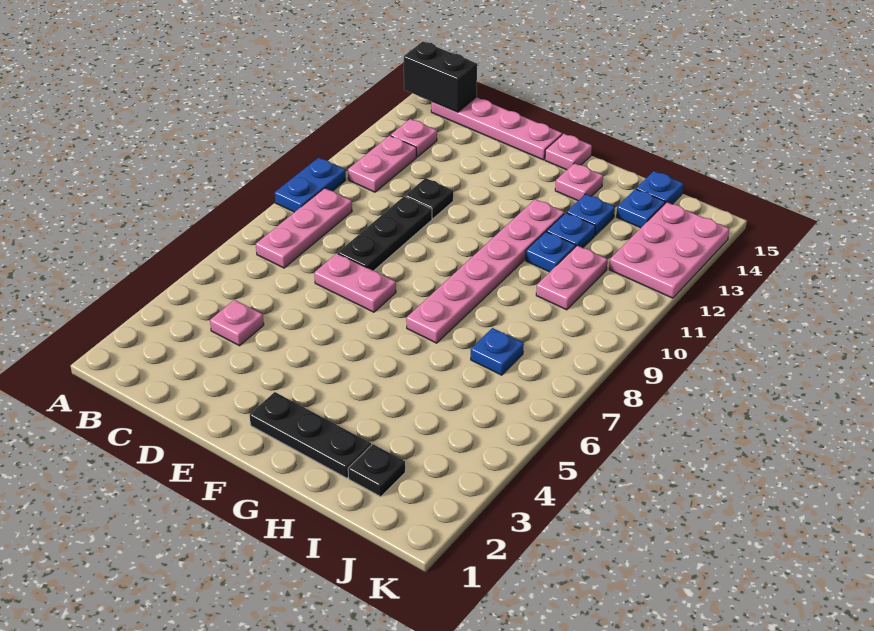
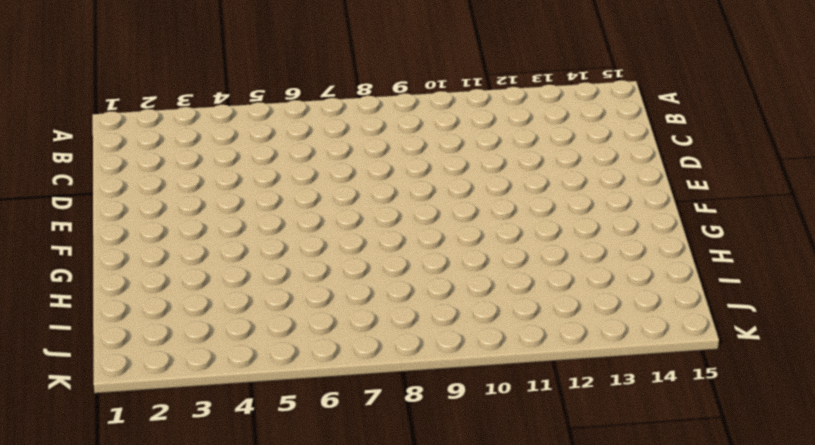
none -> blue plate A9:A10 level 1
none -> pink plate B7:B9 level 1
none -> pink plate B11:B12 level 1

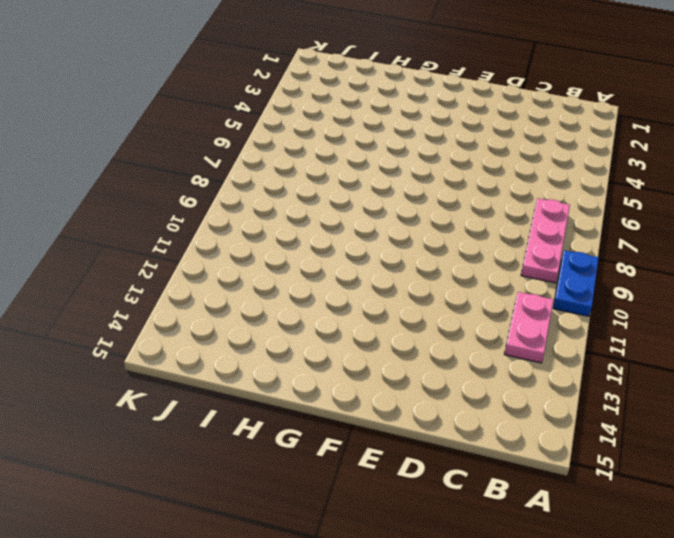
none -> pink plate B13 level 1
none -> pink plate B15:E15 level 1
none -> pink plate C4 level 1

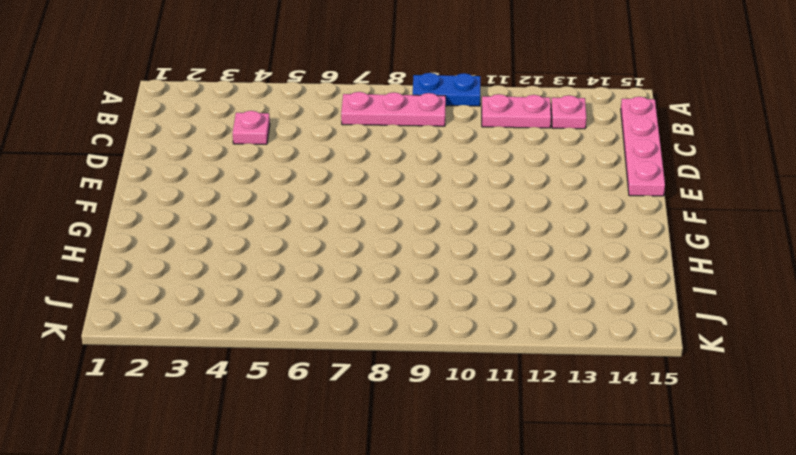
none -> pink plate D7:E7 level 1
none -> black plate D8:D10 level 1
none -> black plate D11 level 1

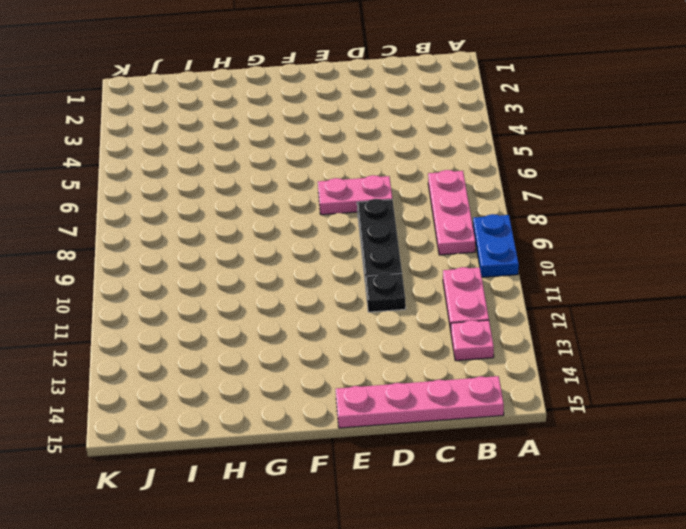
none -> pink plate C4 level 1
none -> black plate F2:H2 level 1
none -> pink plate F15 level 1

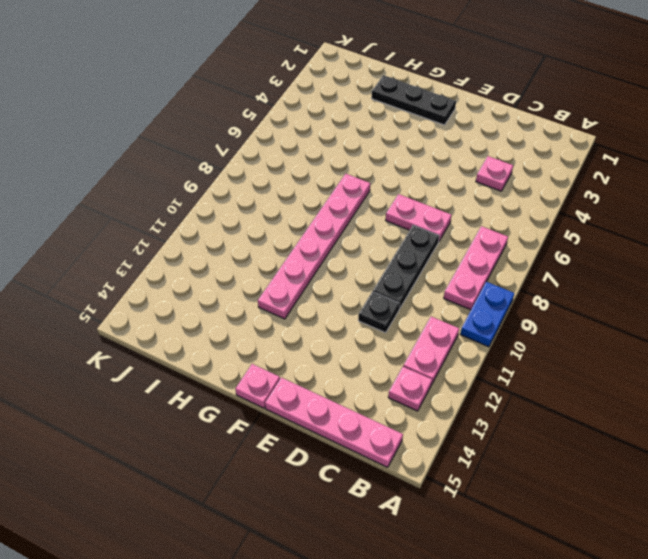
none -> pink plate G14 level 1
none -> blue plate H11 level 1
none -> blue plate H12 level 1

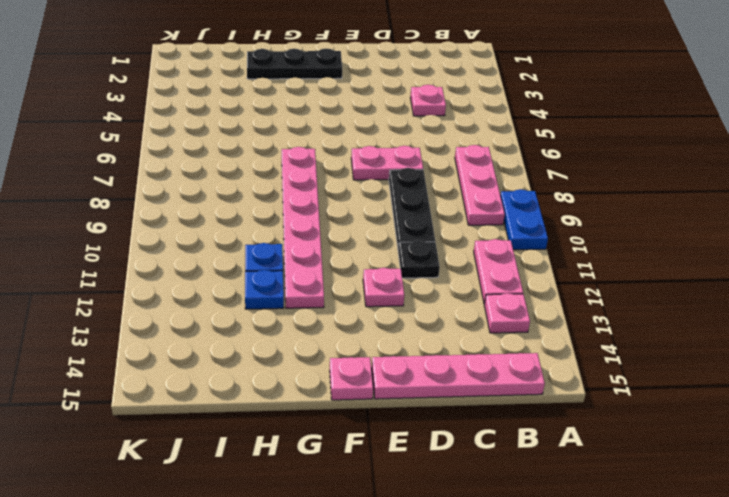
pink plate E12 level 1 -> pink plate G14 level 1
none -> blue plate H13 level 1
none -> black plate I2 level 1
none -> blue plate I7 level 1

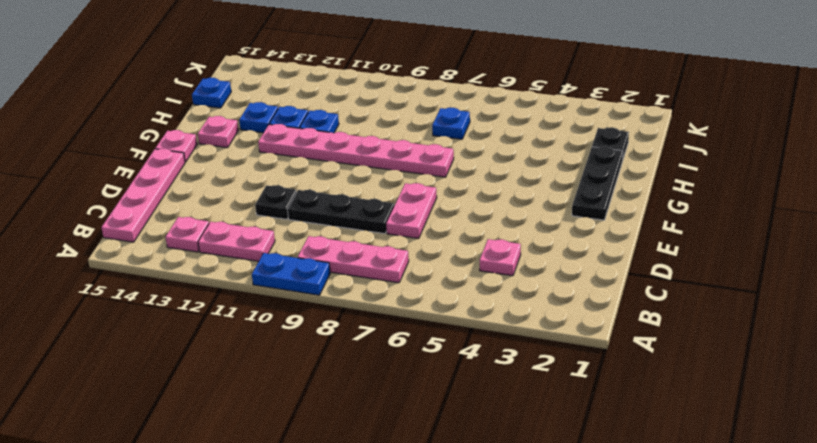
none -> pink plate I10:I11 level 1
none -> blue plate I14 level 1
none -> pink plate J12:K14 level 1

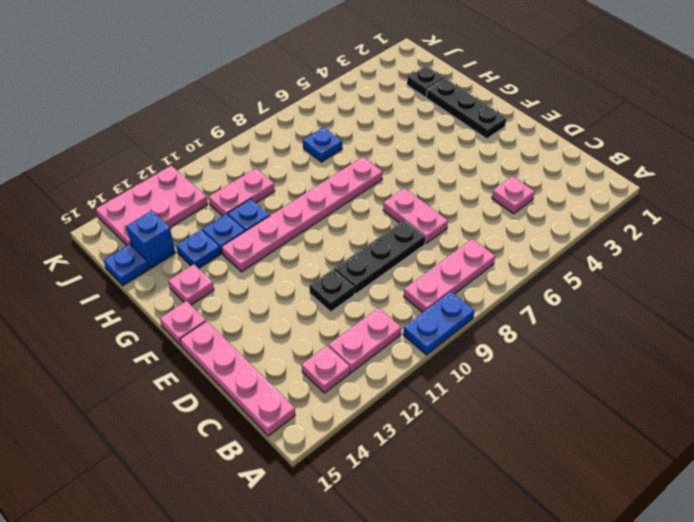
blue brick I14 level 1 -> blue plate I14 level 1
none -> black brick A15:B15 level 2

